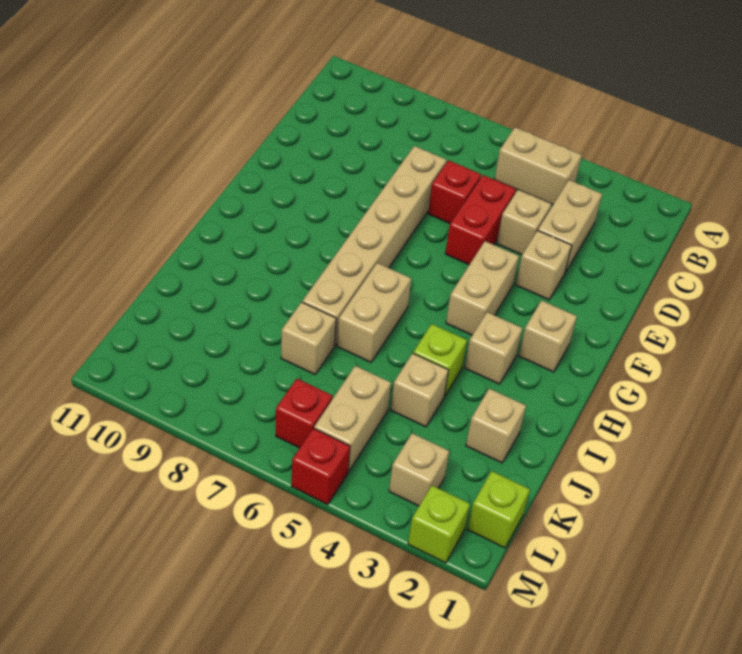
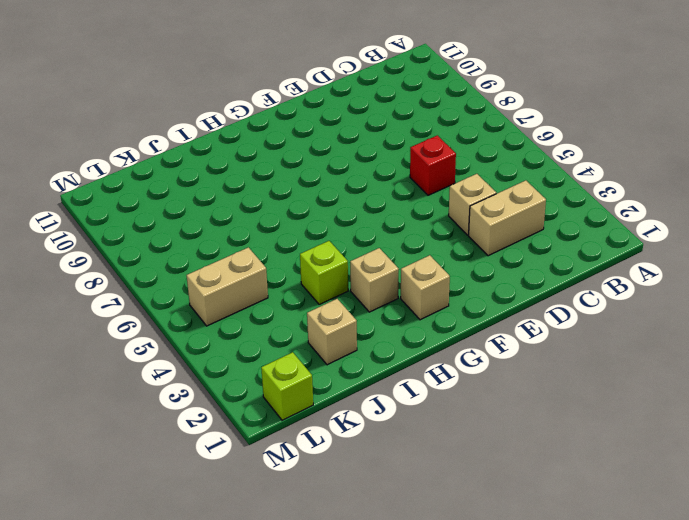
none -> tan brick B4:B5 level 1
none -> red brick D5:E5 level 1
none -> tan brick D7:I7 level 1

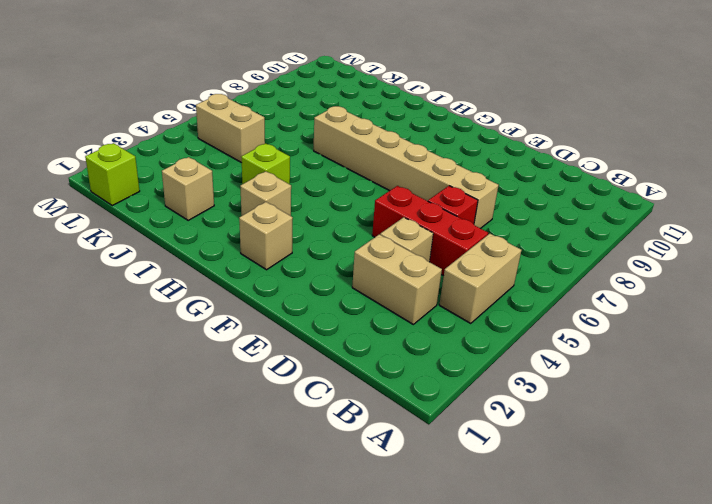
red brick C5:E5 level 1 -> red brick D5:E5 level 1
none -> tan brick E3 level 1
none -> tan brick F4:G4 level 1
none -> tan brick H6:I6 level 1

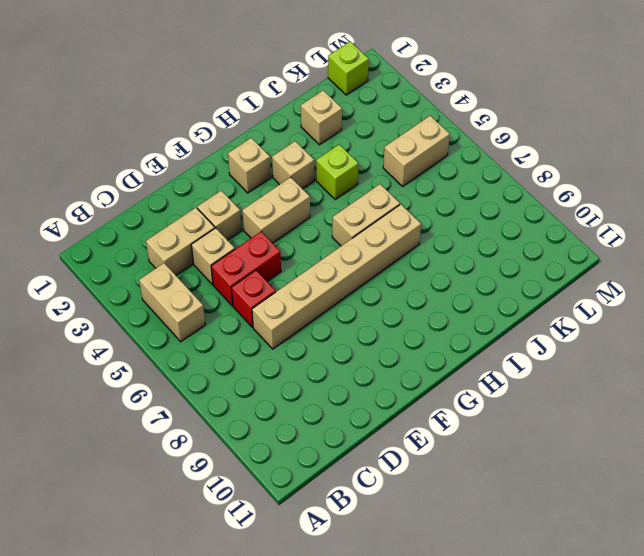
none -> tan brick J4 level 1
none -> tan brick J7 level 1
none -> tan brick L3 level 1

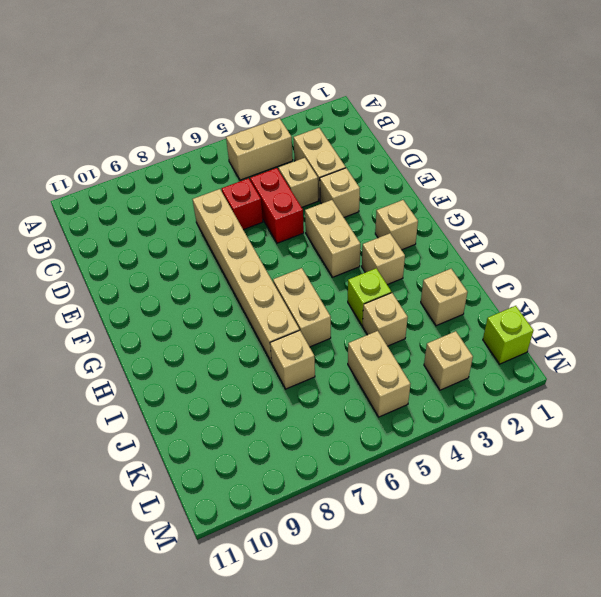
none -> red brick L6 level 1
none -> lime brick M2 level 1
none -> red brick M5 level 1

